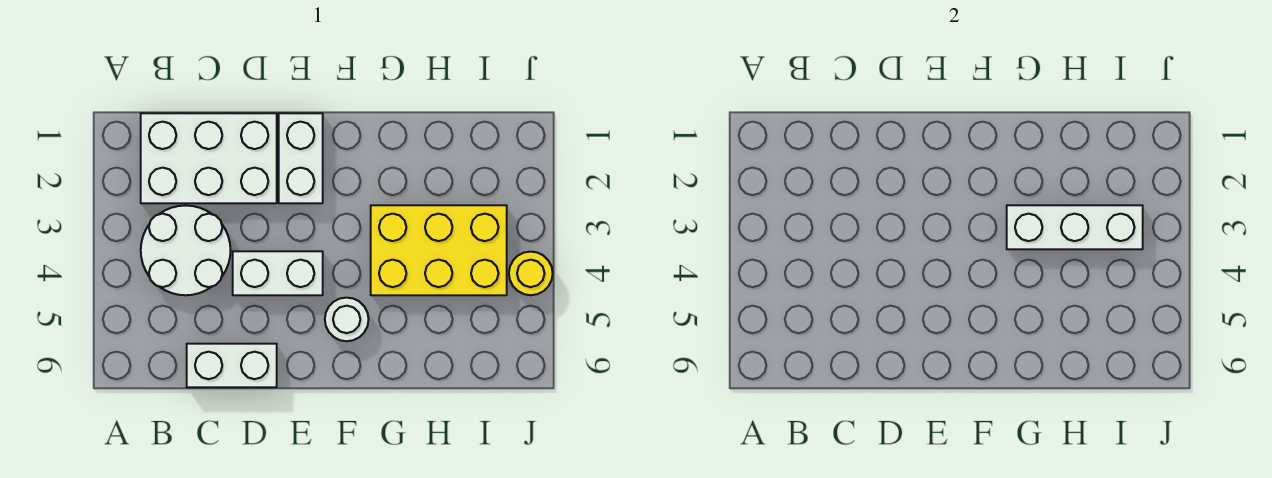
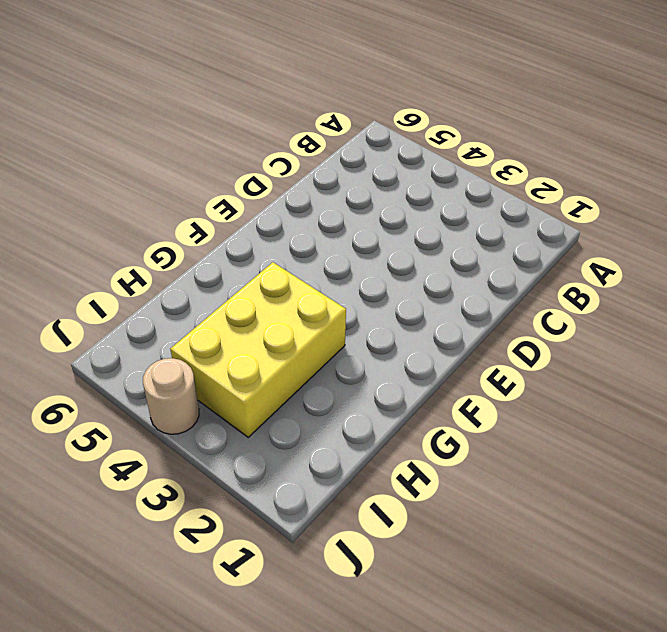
tan round brick J4 level 1 -> yellow round brick J4 level 1
none -> white brick B1:D2 level 1
none -> white round brick B3:C4 level 1

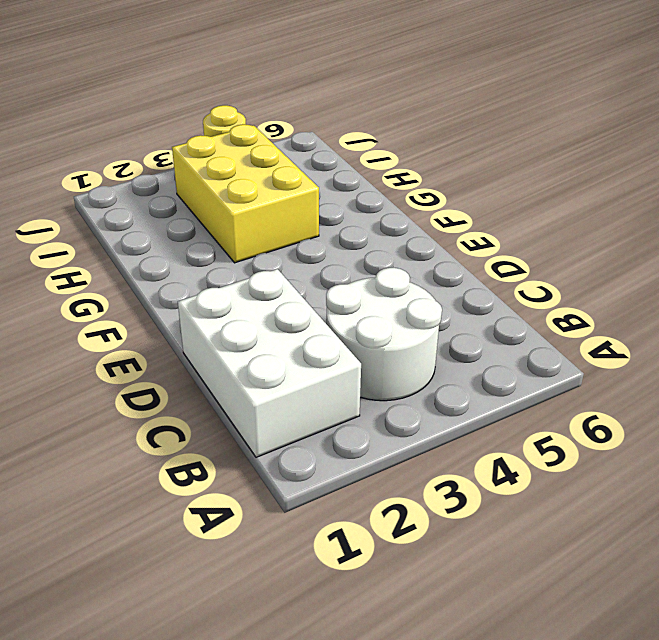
none -> white brick C6:D6 level 1
none -> white brick D4:E4 level 1

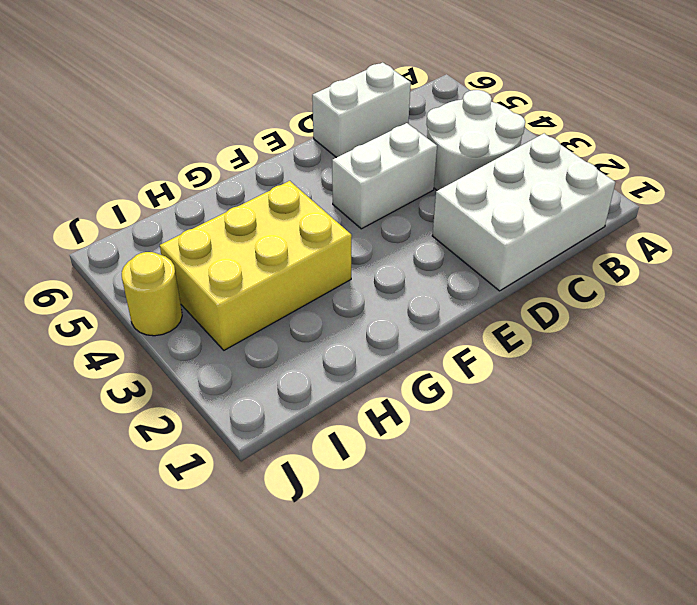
none -> white brick E1:E2 level 1
none -> white round brick F5 level 1

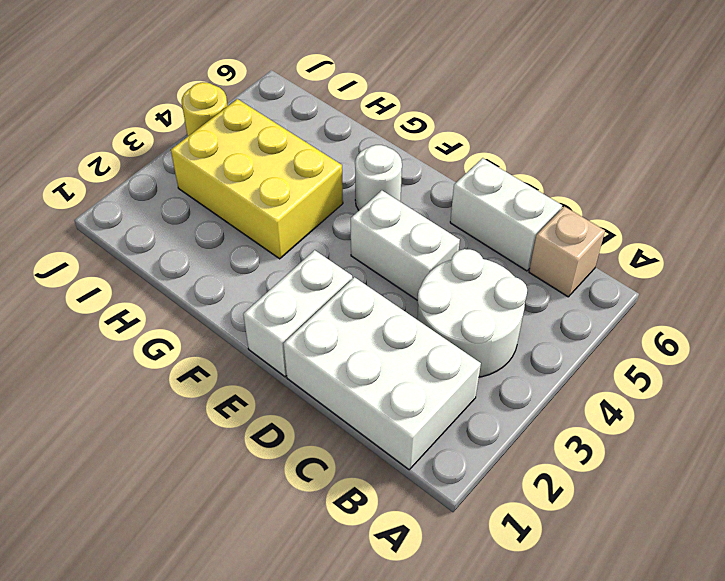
tan brick B6 level 1 -> none
none -> white brick G3:I3 level 2

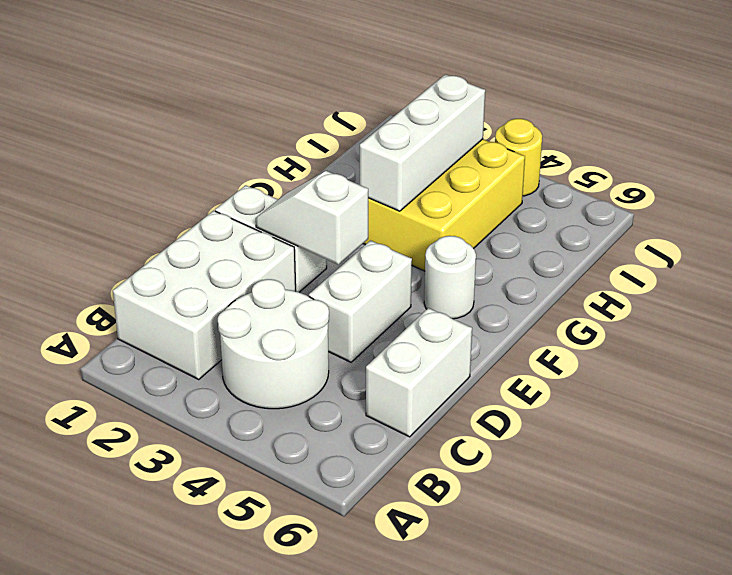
white slope E2:E3 level 2 top 3 -> none

